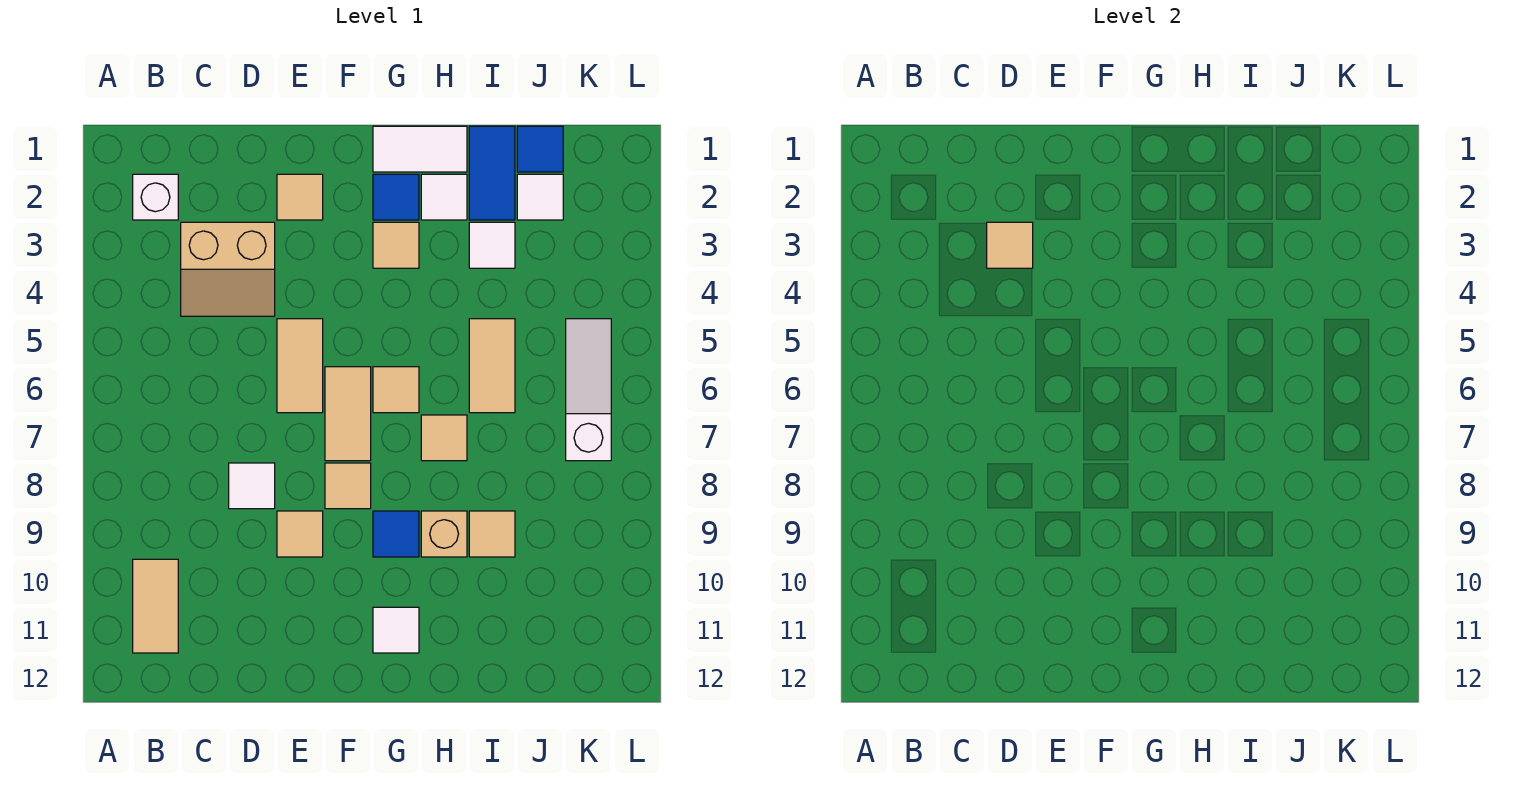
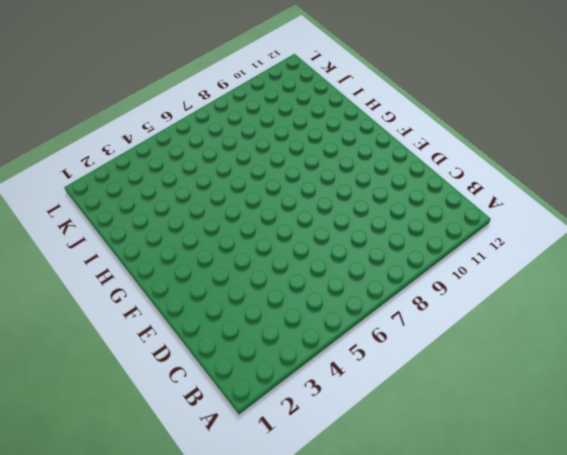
none -> white brick B2 level 1
none -> tan tile B10:B11 level 1
none -> tan slope C3:D4 level 1 top 3

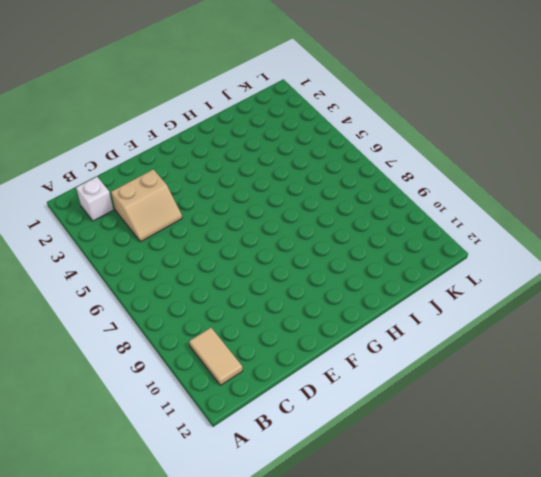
none -> white tile D8 level 1
none -> tan tile E2 level 1
none -> tan tile E5:E6 level 1

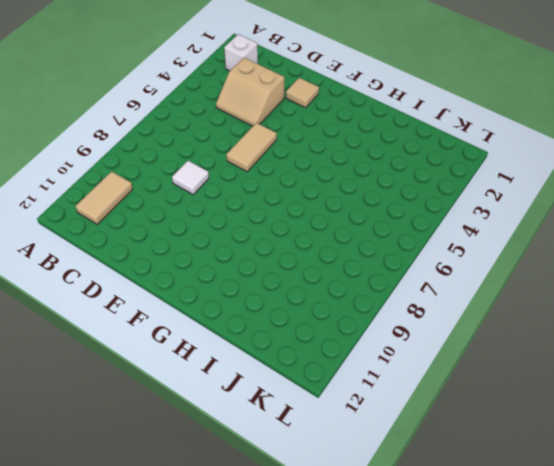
none -> tan tile E9 level 1
none -> tan tile F6:F7 level 1
none -> tan tile F8 level 1

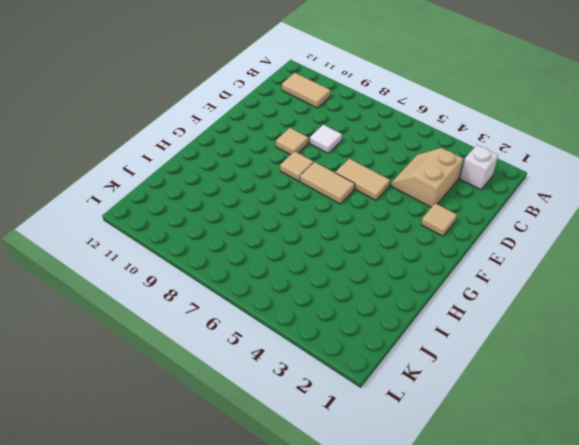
none -> white tile G1:H1 level 1
none -> blue tile G2 level 1
none -> tan tile G3 level 1

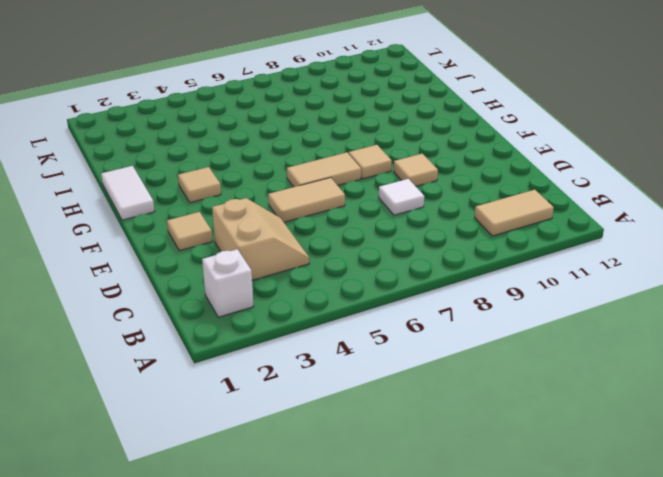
none -> blue tile G2 level 1
none -> tan tile G6 level 1
none -> blue tile G9 level 1

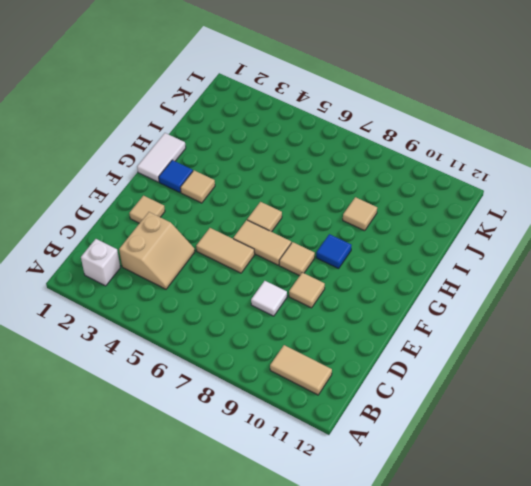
none -> white tile G11 level 1
none -> white tile H2 level 1
none -> tan tile H7 level 1

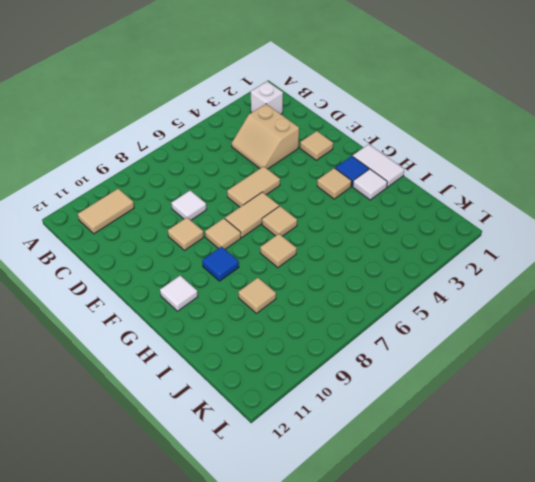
none -> tan brick H9 level 1
none -> blue tile I1:I2 level 1
none -> white tile I3 level 1

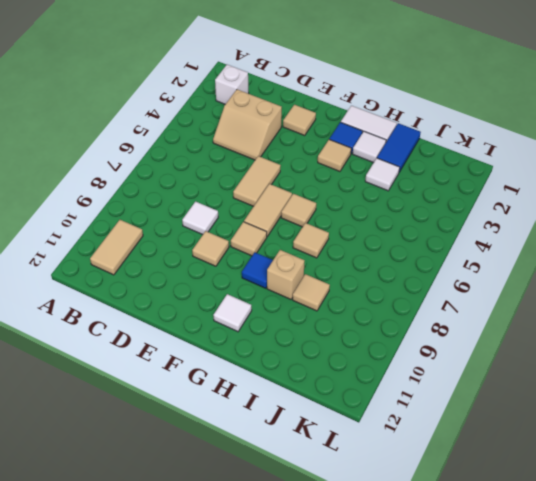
none -> tan tile I5:I6 level 1
none -> blue tile J1 level 1
none -> white tile J2 level 1

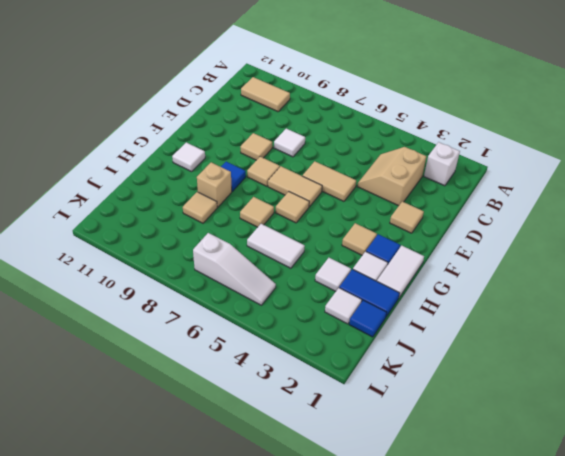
white tile I5:I6 level 1 -> tan tile I5:I6 level 1
none -> tan tile D3 level 2

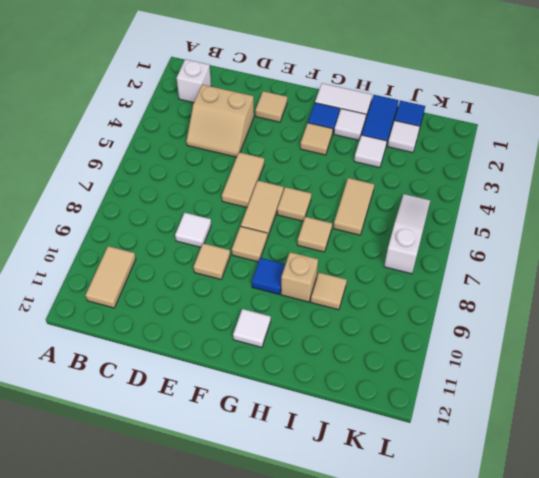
none -> tan tile D3 level 2

